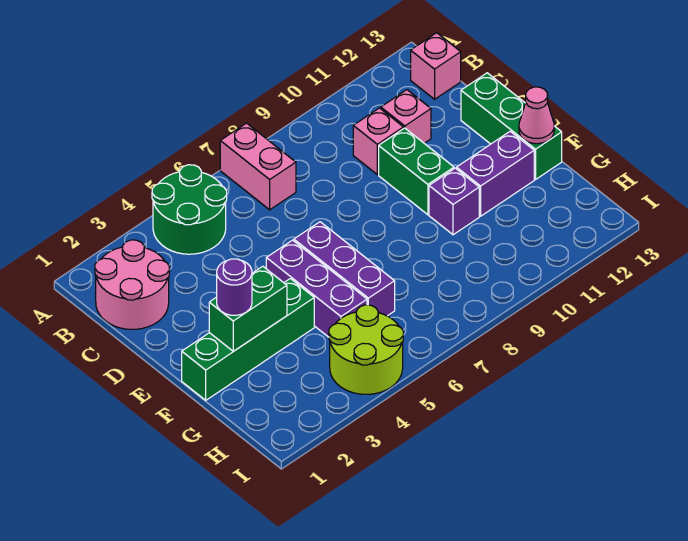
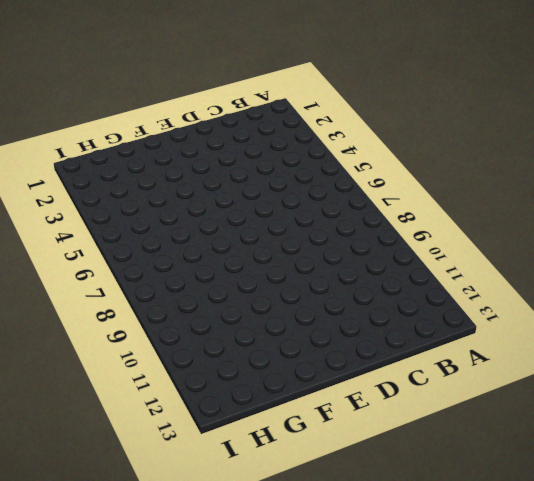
none -> green round brick A4:B5 level 1
none -> pink brick A7:B7 level 1
none -> pink round brick B1:C2 level 1

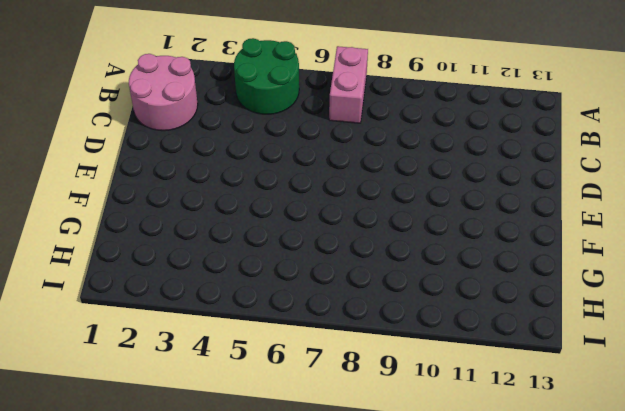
none -> pink brick B13 level 1
none -> pink brick C10 level 1
none -> pink brick C11 level 1

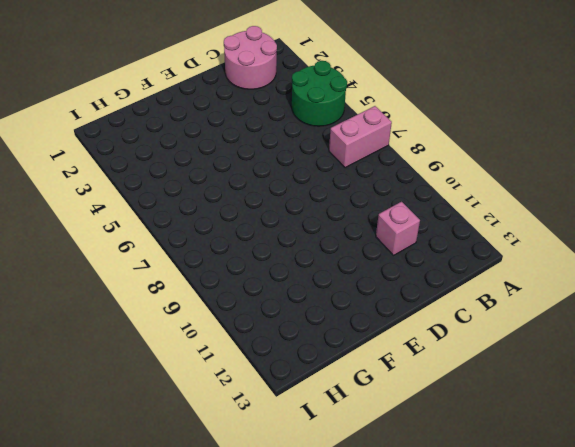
none -> pink brick B13 level 1
none -> pink brick C10 level 1
none -> green brick D10:E10 level 1

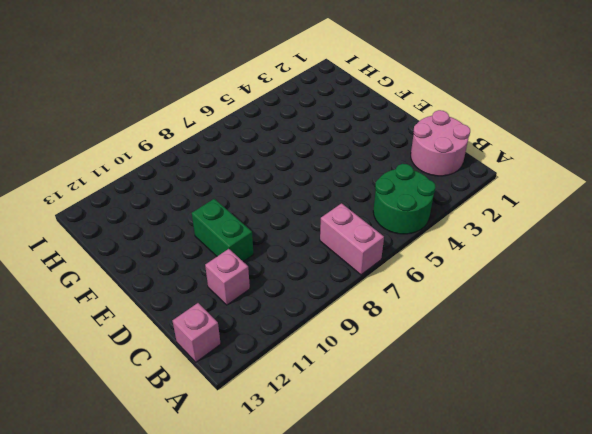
none -> pink brick C10 level 1
none -> green brick D13:F13 level 1
none -> purple brick E5:G5 level 1

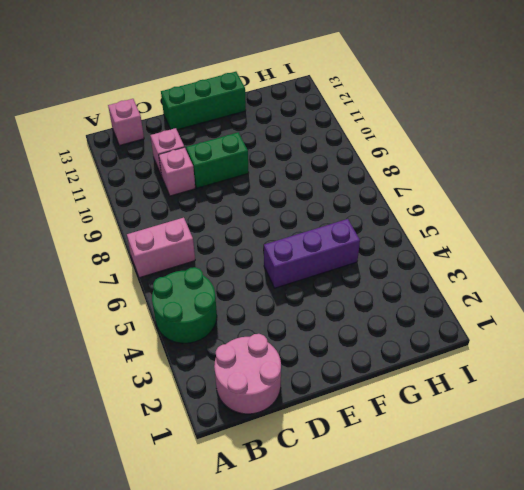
none -> purple brick E6:G6 level 1
none -> green brick F1:F4 level 1
none -> purple brick F10 level 1

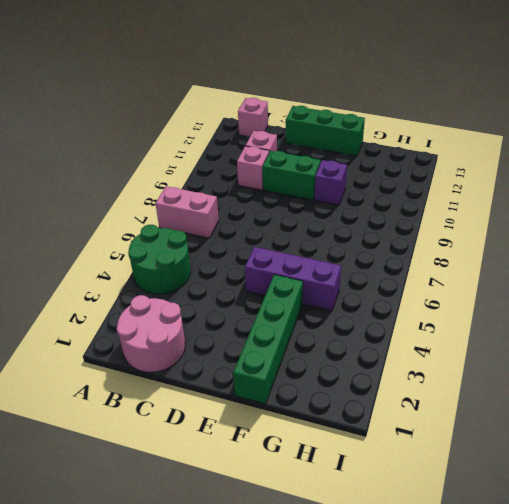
none -> purple brick E6:G6 level 1
none -> purple brick F11:F12 level 1
none -> lime round brick H4:I5 level 1

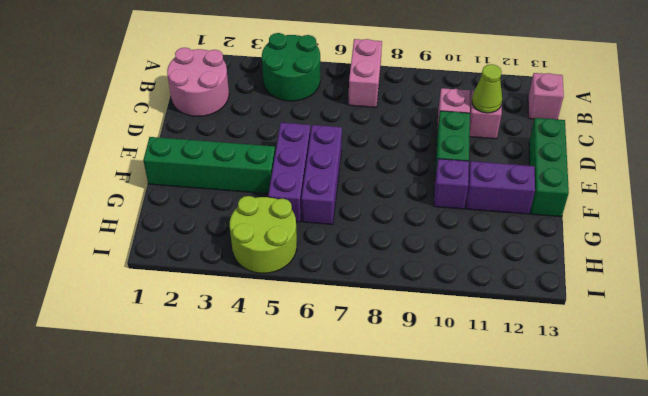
lime cone C11 level 2 -> none
none -> green brick F2:F3 level 2
none -> pink cone F13 level 2
none -> purple round brick F2 level 3

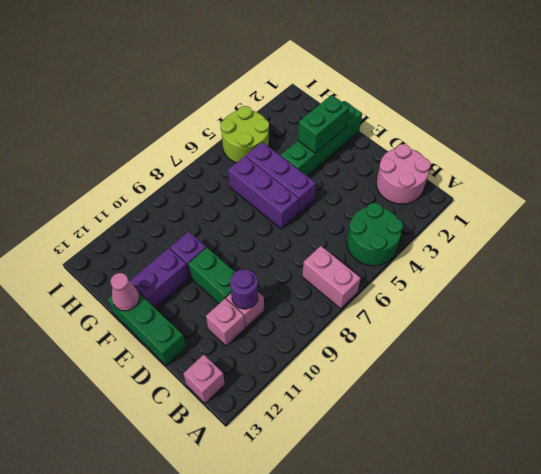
purple round brick C10 level 2 -> purple round brick F2 level 3

